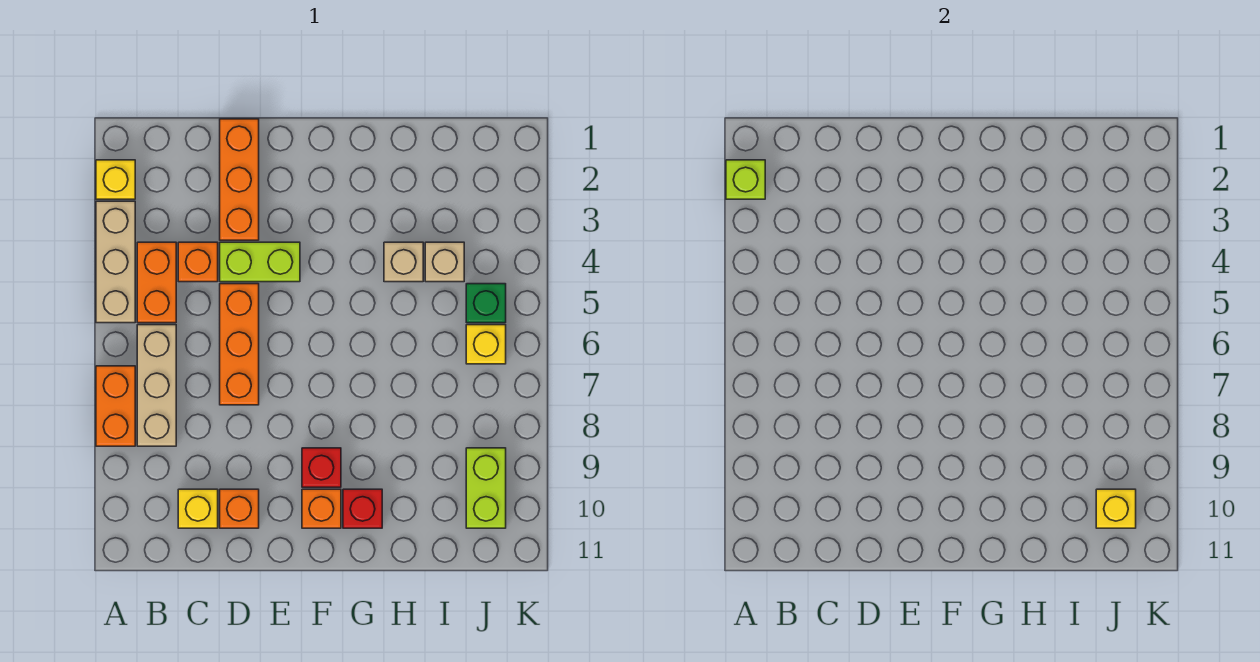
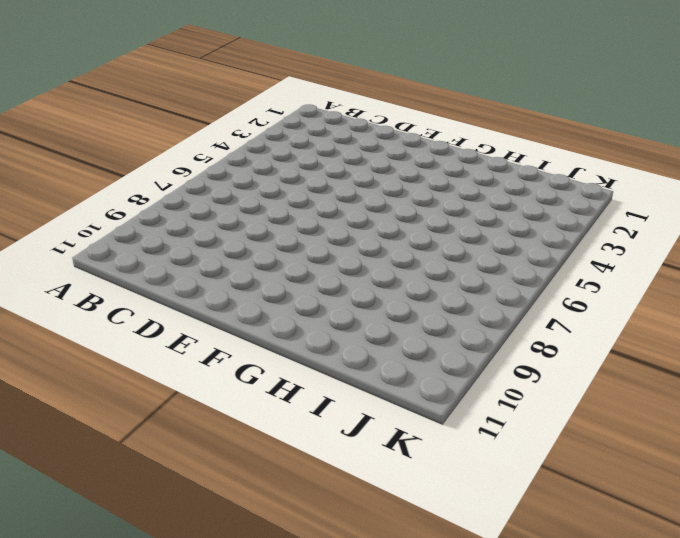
none -> yellow brick A2 level 1
none -> tan brick A3:A5 level 1
none -> orange brick A7:A8 level 1

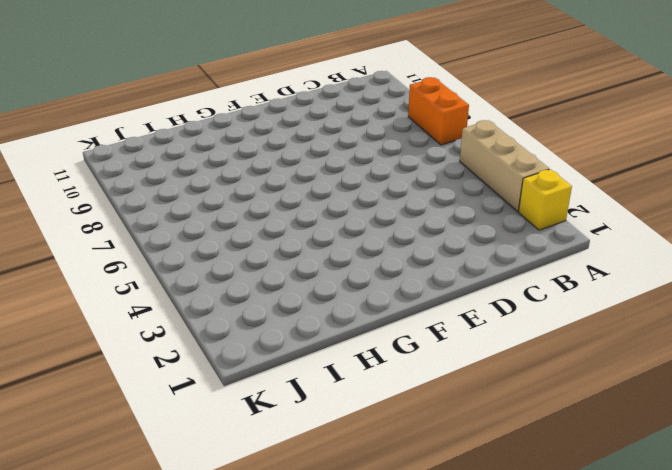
none -> orange brick B4:B5 level 1
none -> tan brick B6:B8 level 1
none -> orange brick C4 level 1

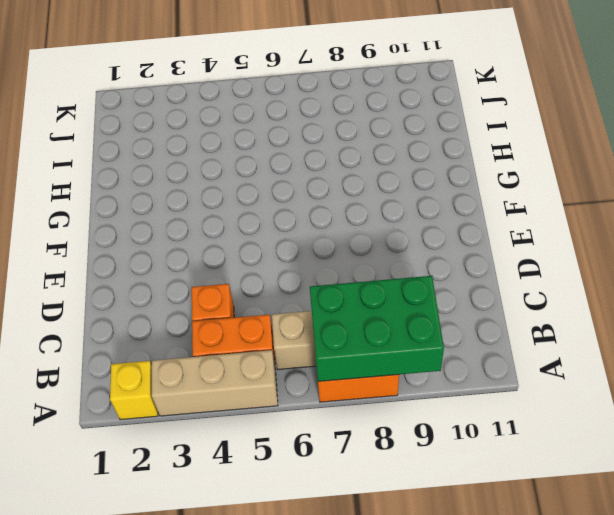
green brick A7:B9 level 2 -> none
none -> yellow brick C10 level 1
none -> orange brick D1:D3 level 1
none -> lime brick D4:E4 level 1

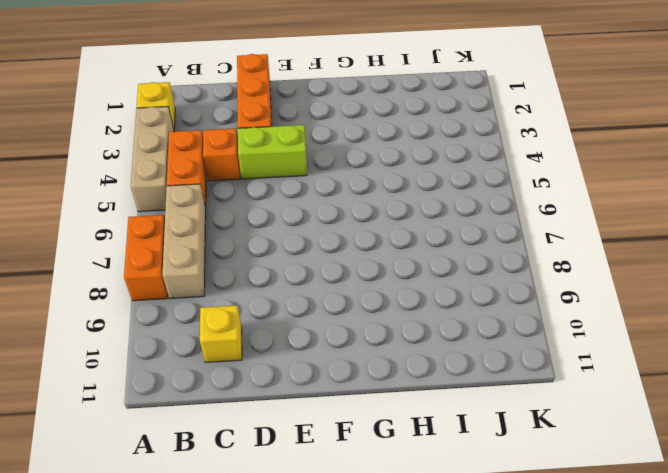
none -> orange brick D5:D7 level 1
none -> orange brick D10 level 1
none -> red brick F9 level 1

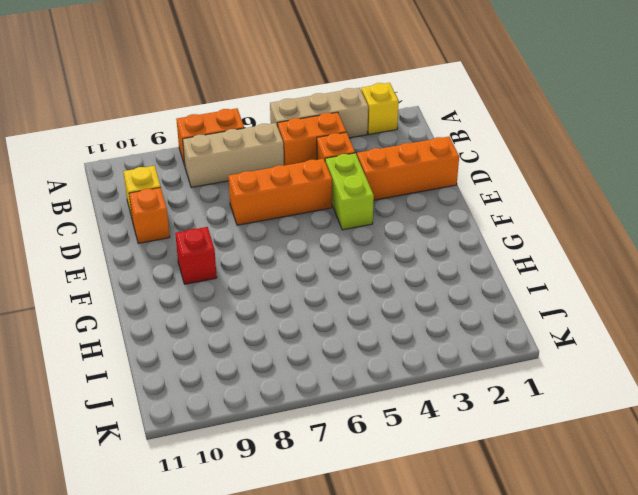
none -> orange brick F10 level 1
none -> red brick G10 level 1
none -> tan brick H4 level 1

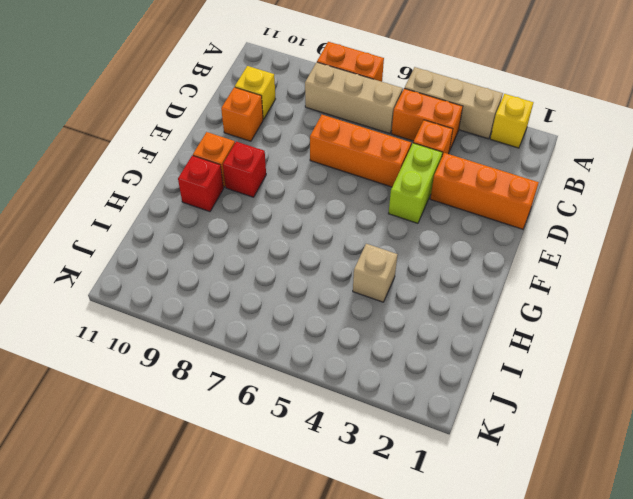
none -> tan brick I4 level 1
none -> green brick J5 level 1
none -> yellow brick J6 level 1

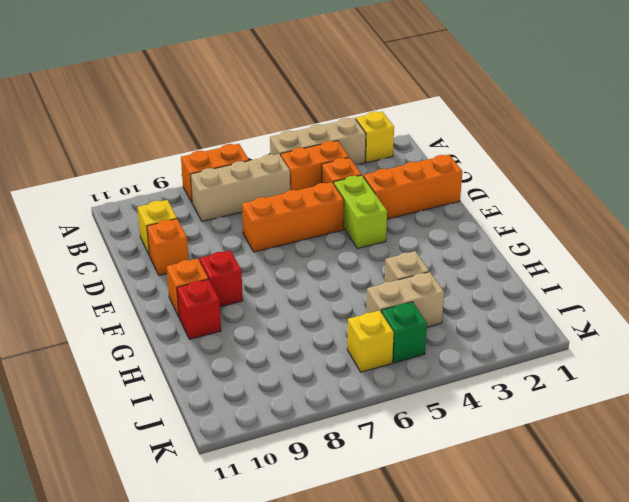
tan brick I4:I5 level 1 -> tan brick I4 level 1
none -> lime brick J9:J10 level 1
none -> lime brick A2 level 2
none -> yellow brick J10 level 2

